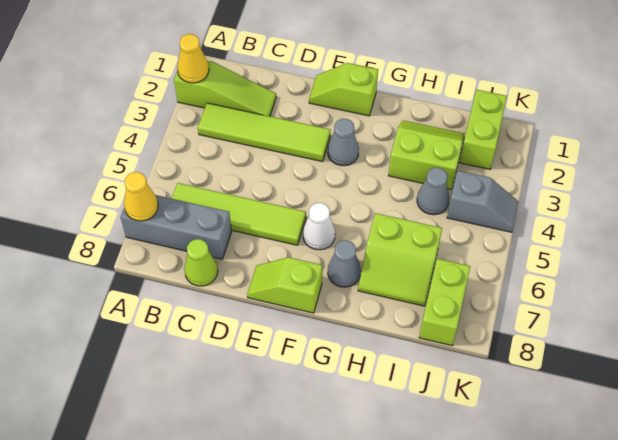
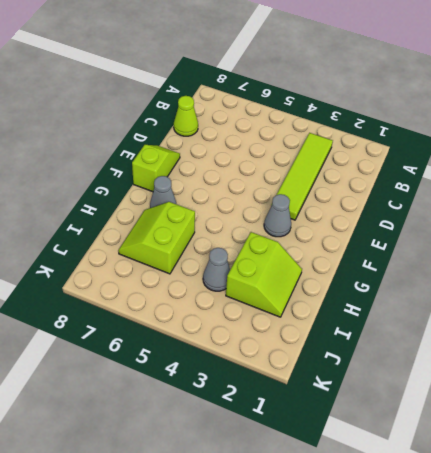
none -> lime slope A2:C2 level 1 top A
none -> grey brick A7:C7 level 1
none -> lime tile B6:E6 level 1

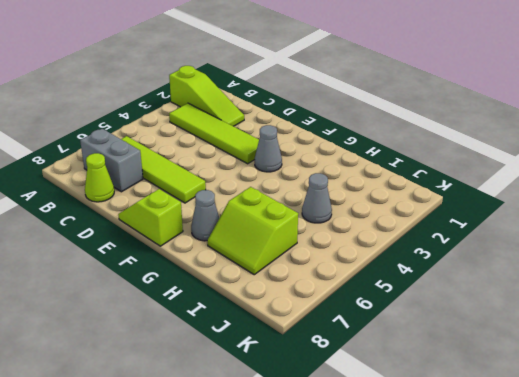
grey brick B7:C7 level 1 -> grey brick A7:C7 level 1
none -> lime slope E1:F1 level 1 top F
none -> white cone F6 level 1
none -> lime slope H2:I3 level 1 top 3

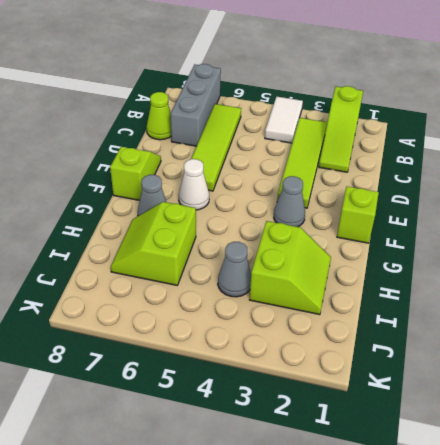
white tile A4:B4 level 1 -> none
none -> lime brick J1:J2 level 1
none -> grey slope J4:K4 level 1 top J
none -> lime brick J7:J8 level 1

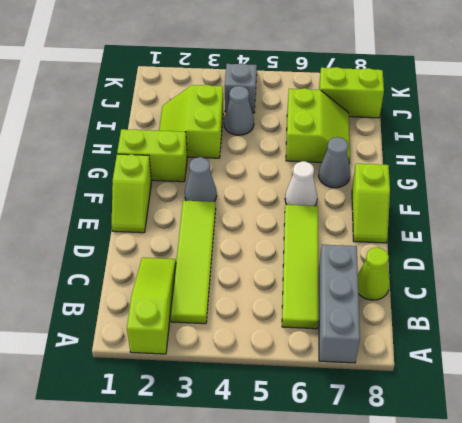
lime brick G1:G2 level 1 -> lime brick J1:J2 level 1
none -> yellow cone A2 level 2
none -> yellow cone A7 level 2

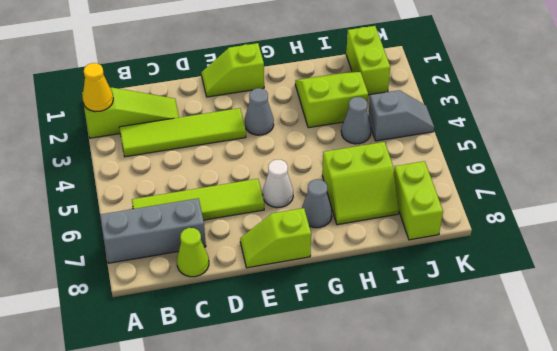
none -> yellow cone A7 level 2

